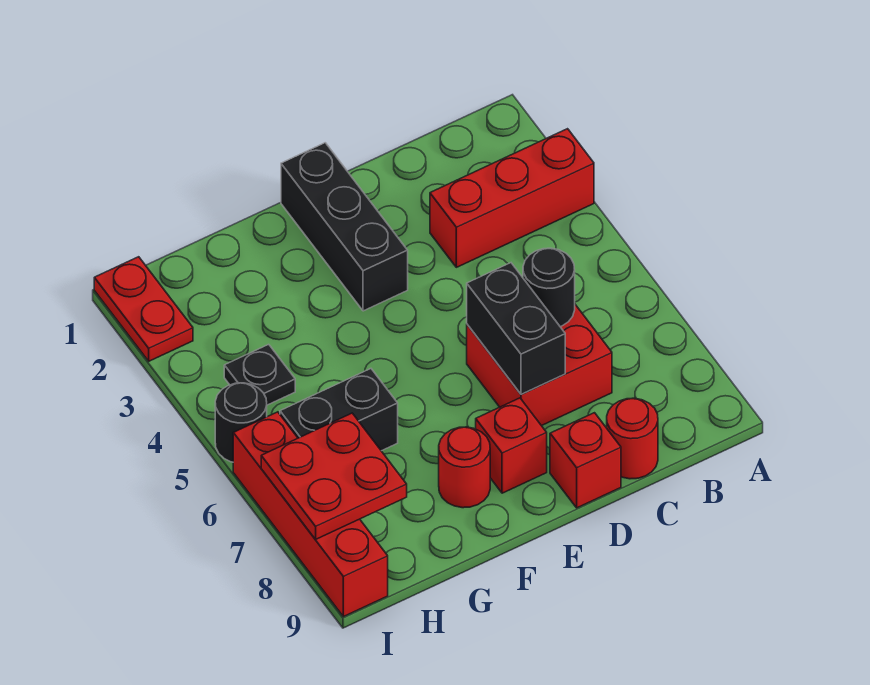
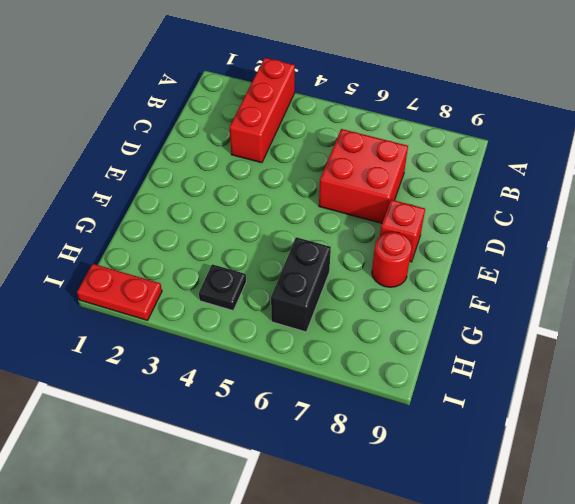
none -> red round brick C9 level 1
none -> red brick D9 level 1
none -> black brick E1:E3 level 1

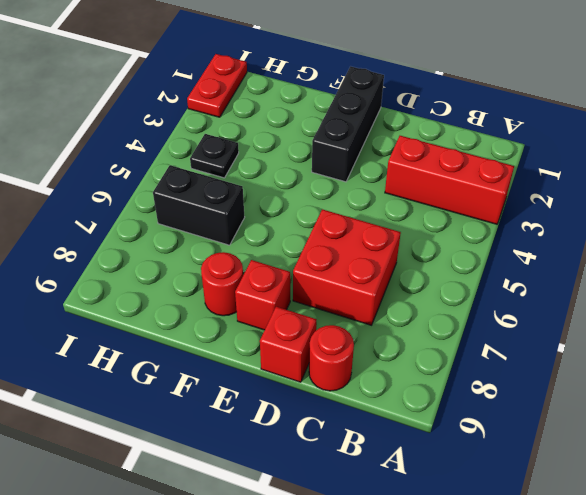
none -> black round brick I5 level 1
none -> red brick I6:I9 level 1
none -> black round brick C6 level 2

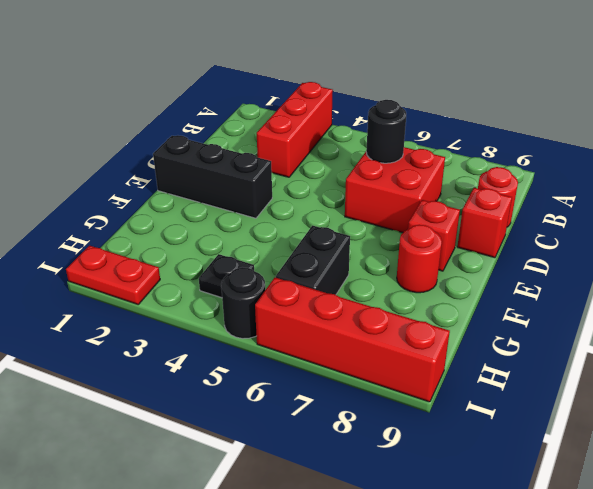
none -> black brick D6:D7 level 2
none -> red plate H7:I8 level 2

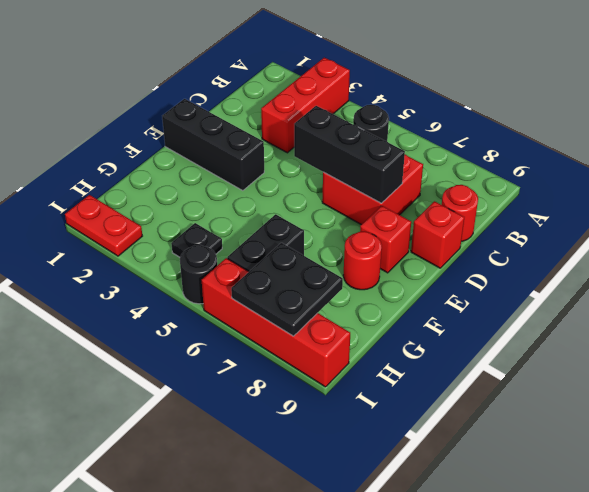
black brick D5:D7 level 2 -> black brick D6:D7 level 2
black plate H7:I8 level 2 -> red plate H7:I8 level 2

